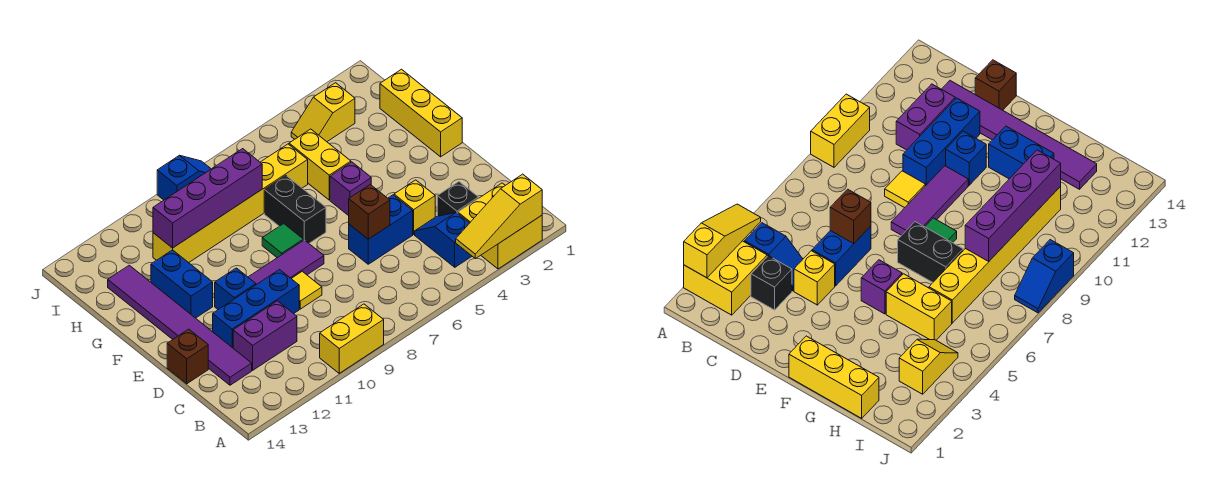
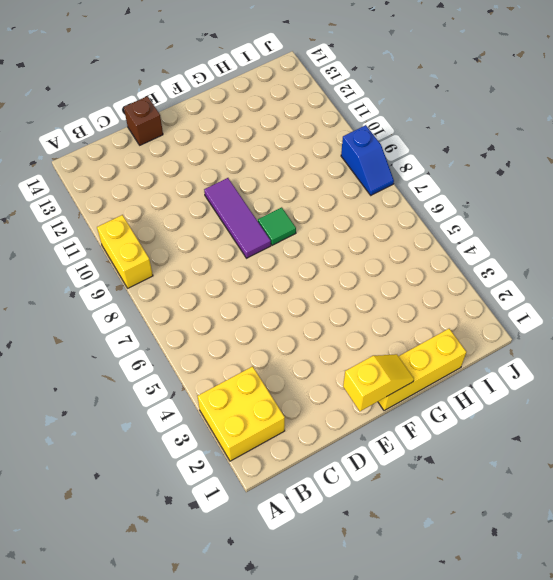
yellow slope E1:F1 level 2 top E -> yellow slope I3:I4 level 1 top 3
none -> blue slope B4:C4 level 1 top B
none -> black brick C3 level 1
none -> purple brick C11:C12 level 1

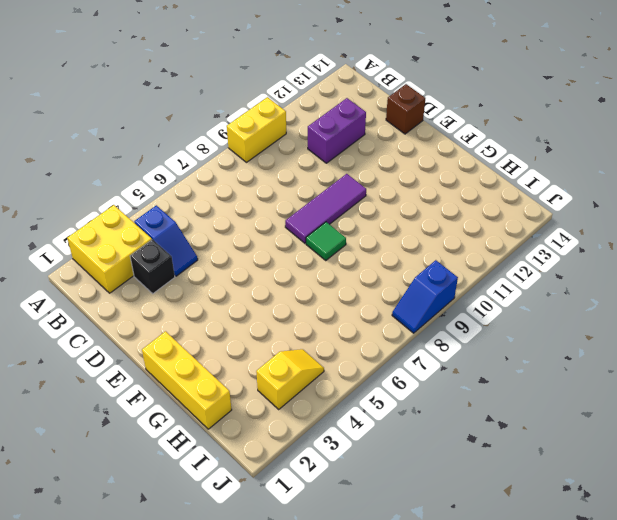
none -> purple tile C13:H13 level 1
none -> yellow brick D4 level 1
none -> blue brick D5:D6 level 1

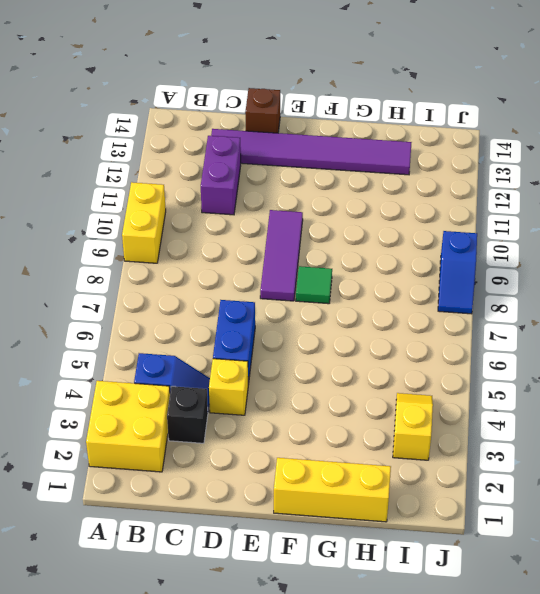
none -> yellow tile D9 level 1
none -> blue brick D10:D12 level 1
none -> blue brick E11 level 1

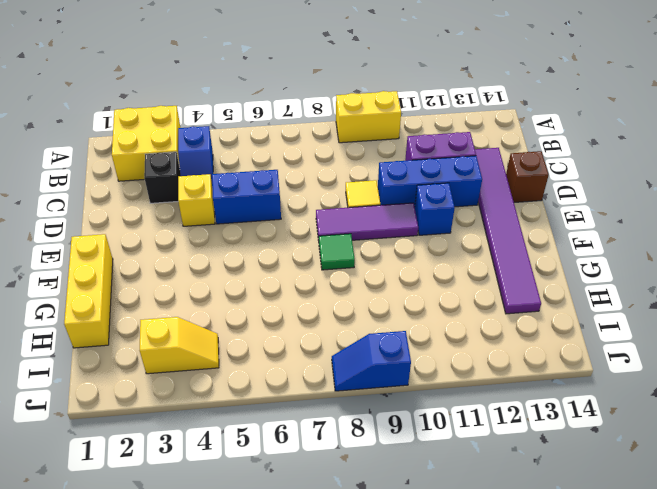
none -> purple brick F5 level 1
none -> black brick F7:G7 level 1
none -> blue brick F12:G12 level 1

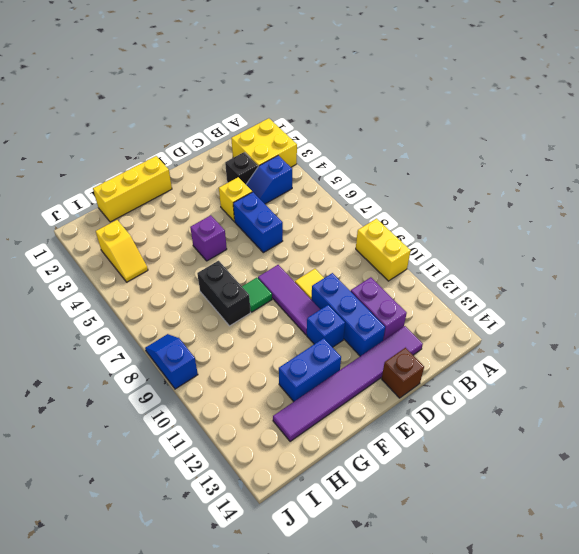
black brick G7:G8 level 1 -> black brick F7:G7 level 1
none -> yellow brick G5:H5 level 1
none -> yellow brick H6:H11 level 1
none -> yellow slope A2:A4 level 2 top 2

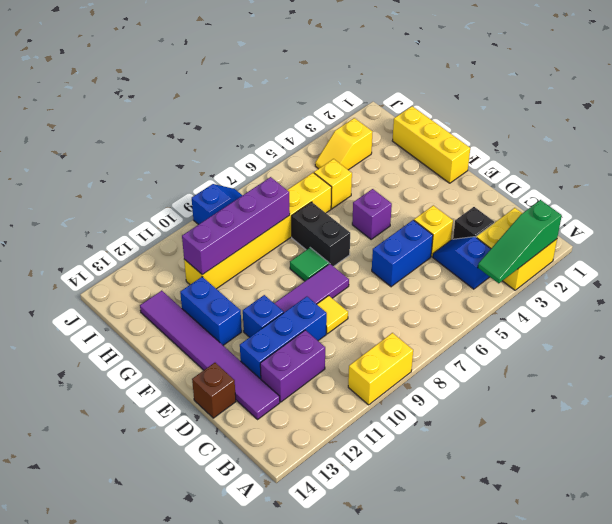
green slope A2:A4 level 2 top 2 -> yellow slope A2:A4 level 2 top 2
yellow brick H5 level 1 -> yellow brick G5:H5 level 1
none -> brown brick D6 level 2

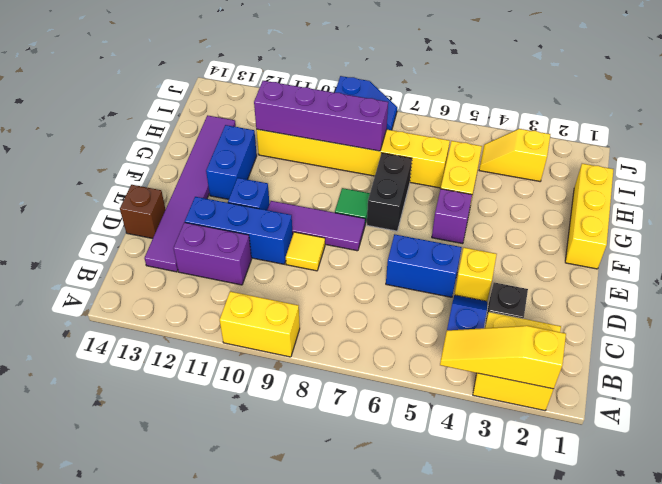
none -> brown brick D6 level 2

